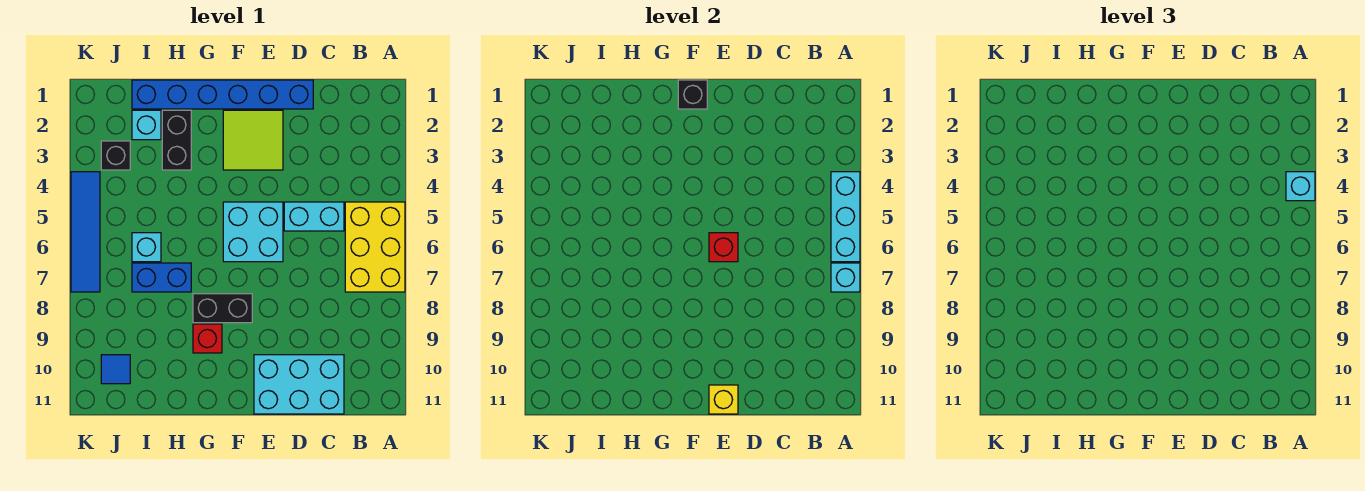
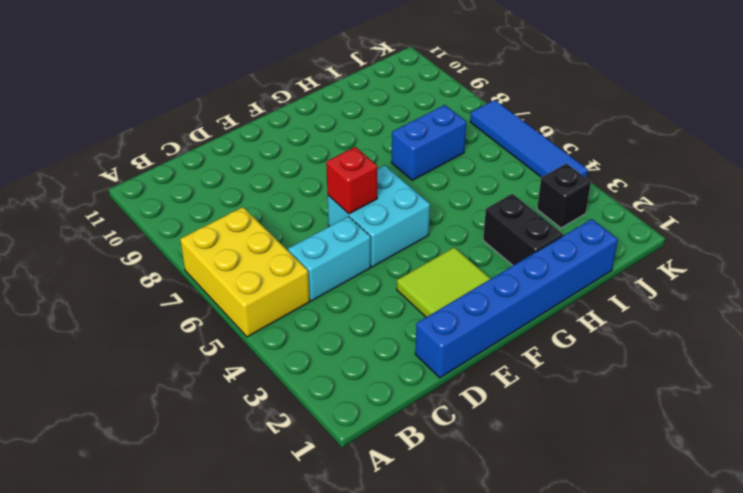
none -> cyan brick C10:E11 level 1
none -> black brick F8:G8 level 1
none -> red brick G9 level 1

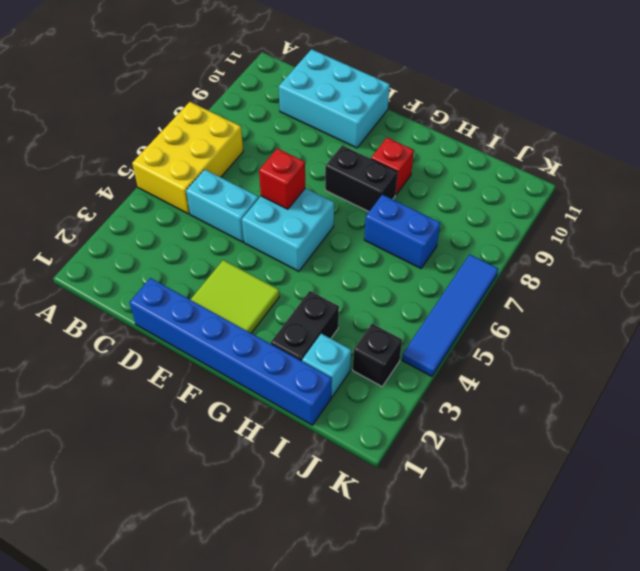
none -> cyan brick I6 level 1
none -> blue tile J10 level 1
none -> cyan brick A4:A6 level 2

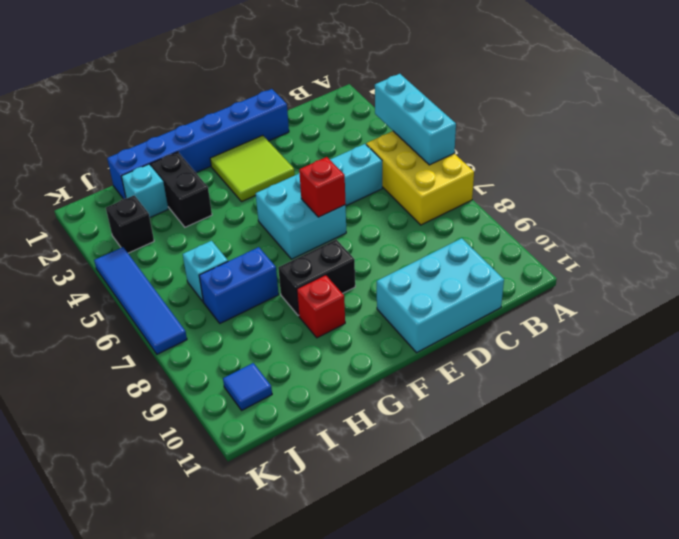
none -> cyan brick A7 level 2
none -> yellow brick E11 level 2
none -> black brick F1 level 2

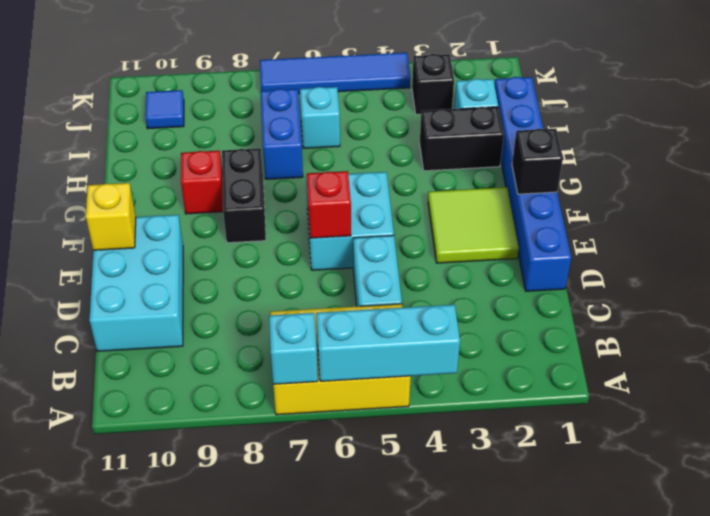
none -> cyan brick A4 level 3

